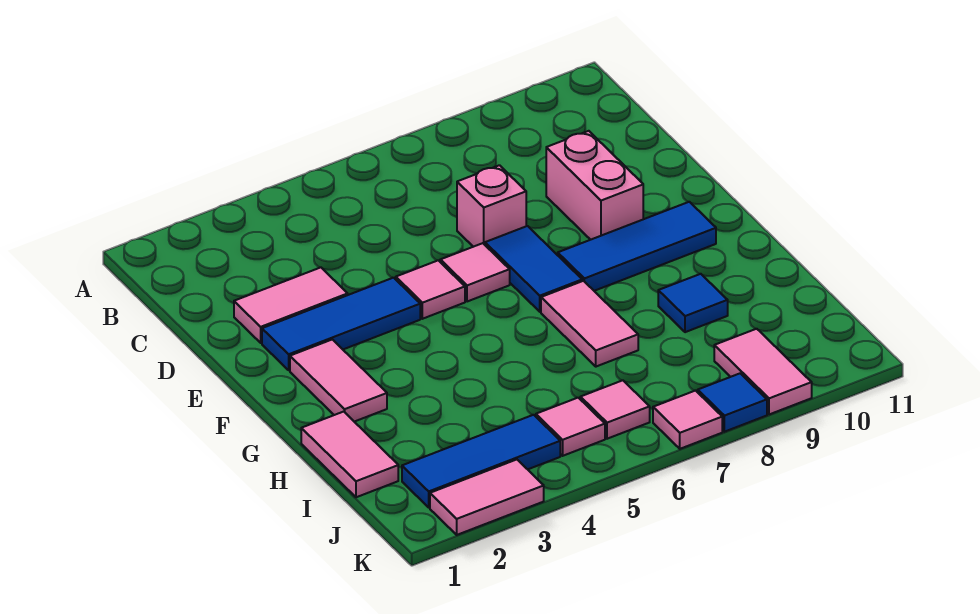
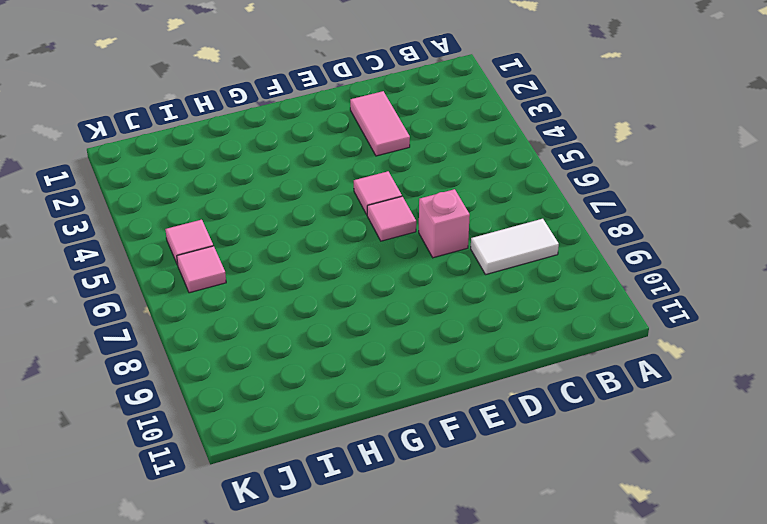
white tile B8:C8 level 1 -> none
none -> pink brick D9:E9 level 1
none -> blue tile E2:E4 level 1
none -> blue tile E7:F7 level 1

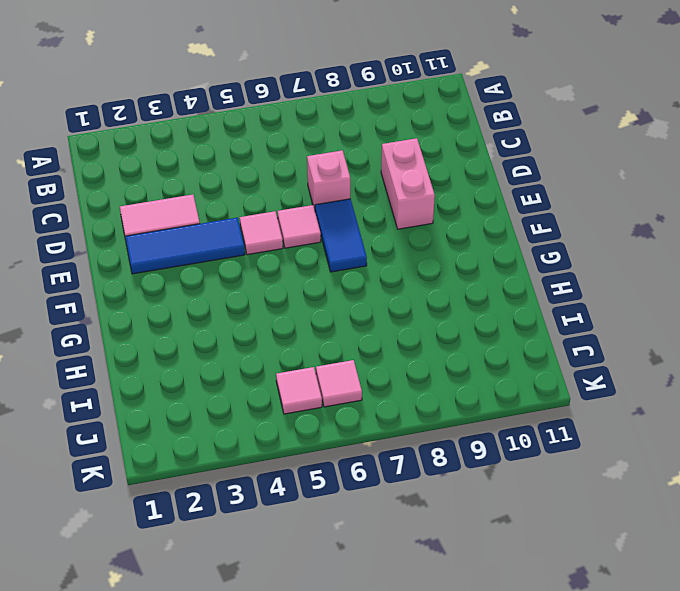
none -> pink tile F2:G2 level 1
none -> blue tile F8:F10 level 1
none -> pink tile G7:H7 level 1

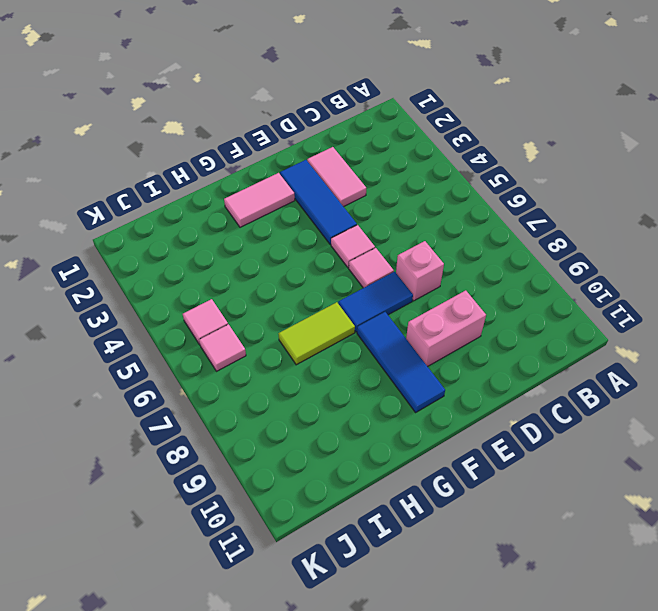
lime tile G7:H7 level 1 -> pink tile G7:H7 level 1
none -> pink tile H1:I1 level 1
none -> blue tile H9 level 1
none -> blue tile J2:J4 level 1

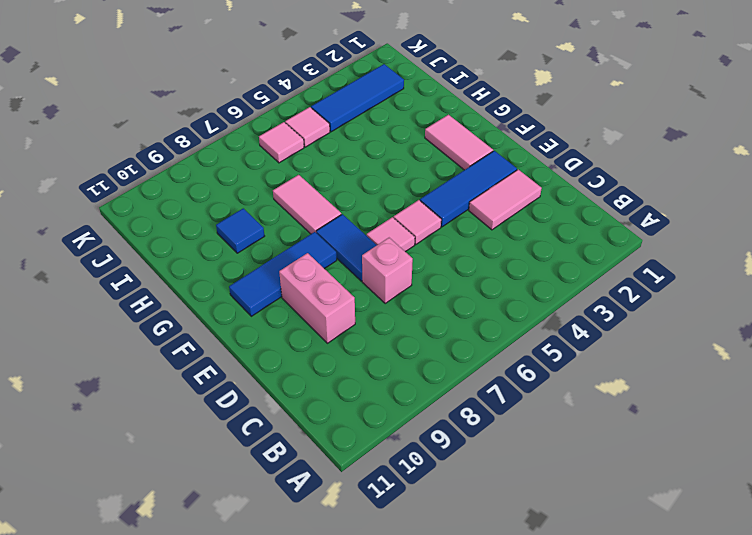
none -> pink tile H1:I1 level 1
none -> pink tile J9:K9 level 1
none -> pink tile K2:K3 level 1

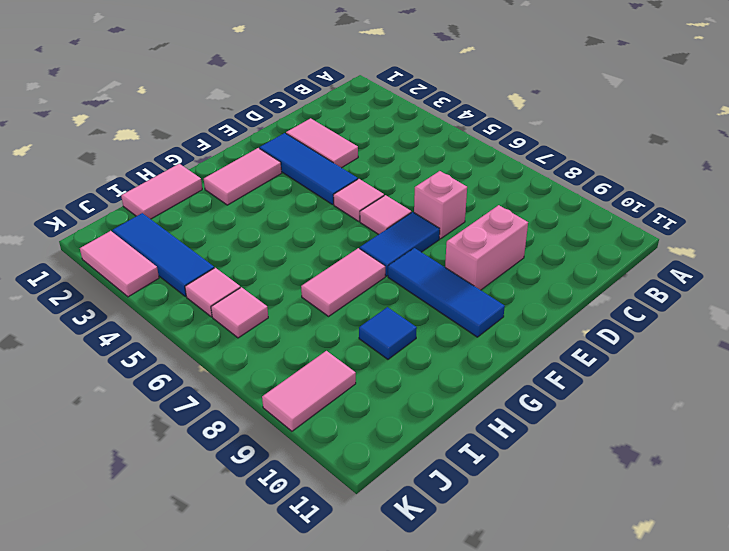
none -> pink tile K7 level 1
none -> blue tile K8 level 1

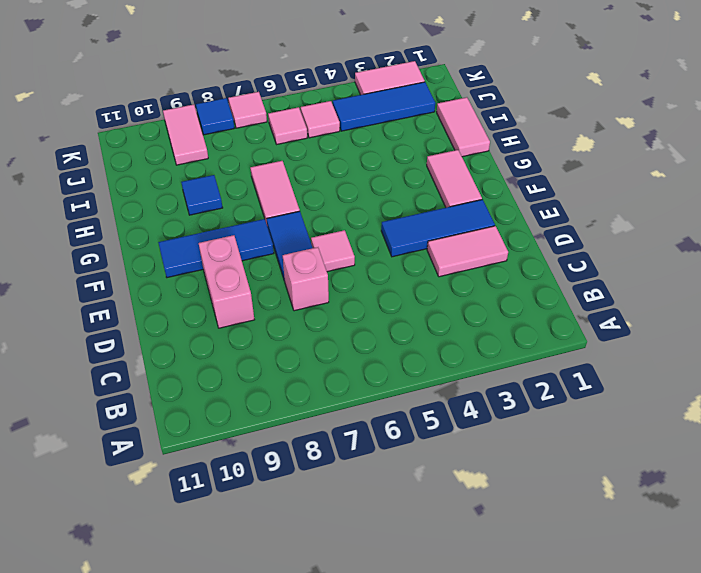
none -> pink tile E5 level 1

